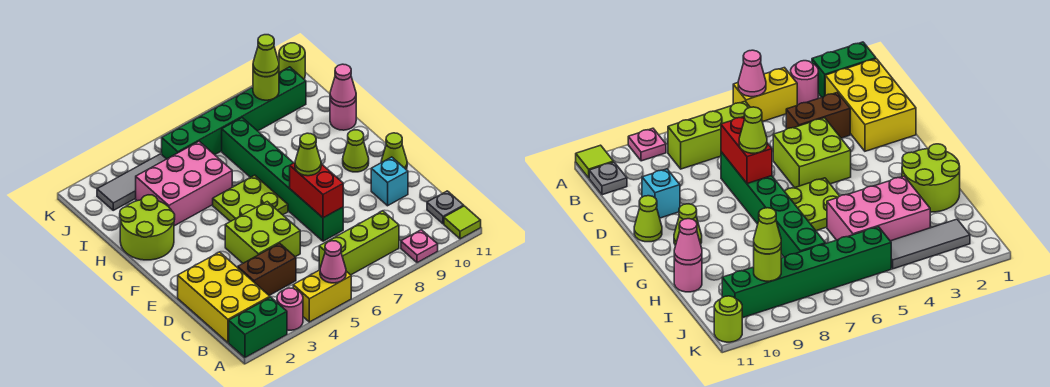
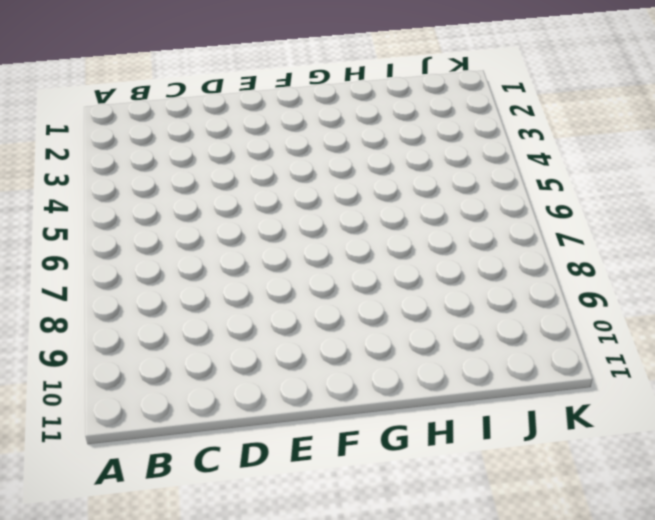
none -> green brick A1:A2 level 1
none -> pink round brick A3 level 1
none -> yellow brick A4:A5 level 1

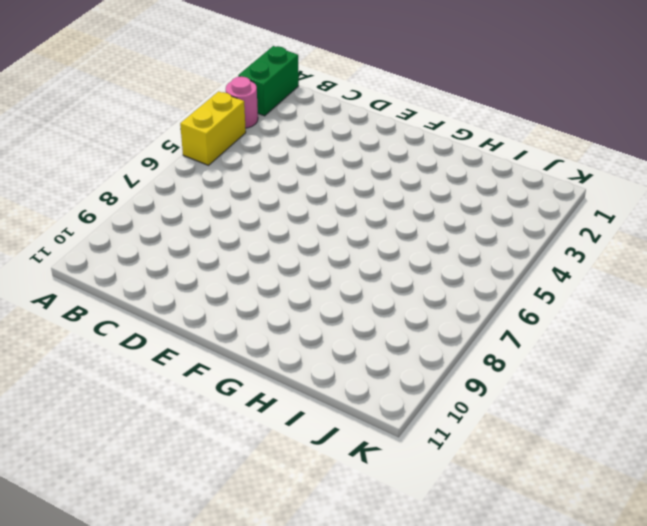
none -> pink plate A9 level 1
none -> lime tile A11 level 1
none -> yellow brick B1:D2 level 1

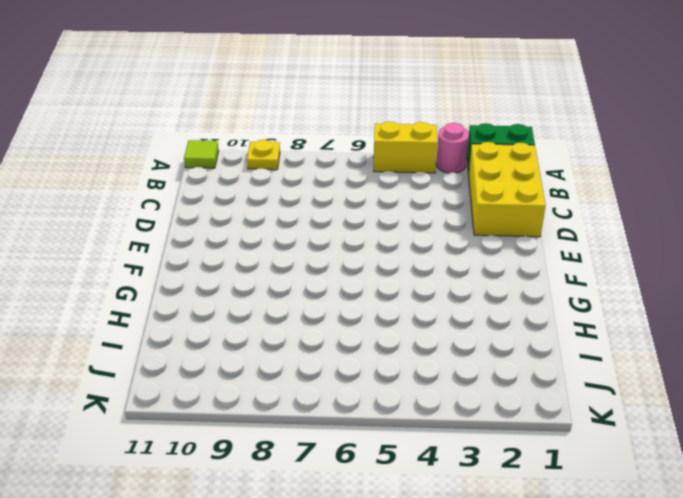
yellow plate A9 level 1 -> pink plate A9 level 1
none -> lime brick B6:B8 level 1
none -> grey plate B11 level 1
none -> brown brick C3:C4 level 1

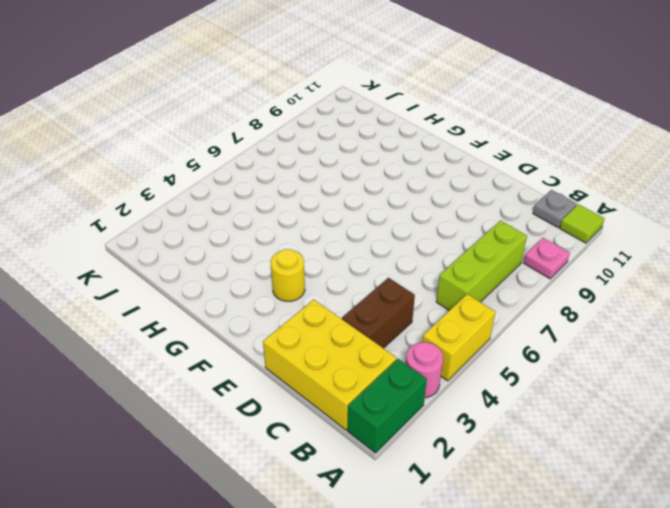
yellow round brick F3 level 1 -> none
none -> lime brick D4:E5 level 1
none -> green brick D7:I7 level 1
none -> cyan brick D10 level 1

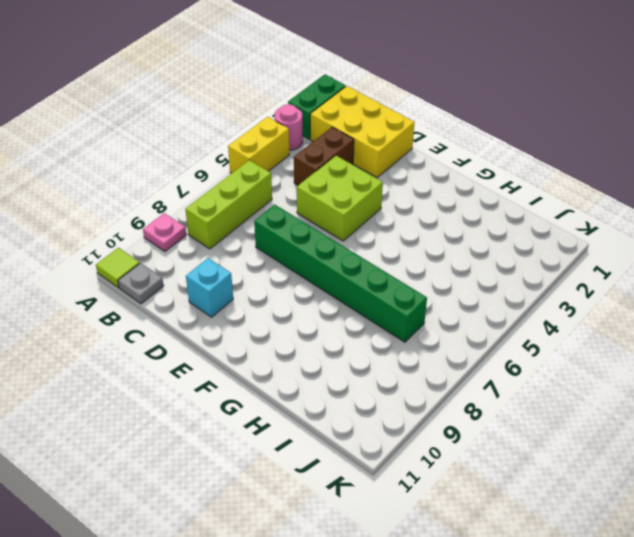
none -> lime cone E11 level 1
none -> lime plate F5:G6 level 1
none -> lime cone F10 level 1

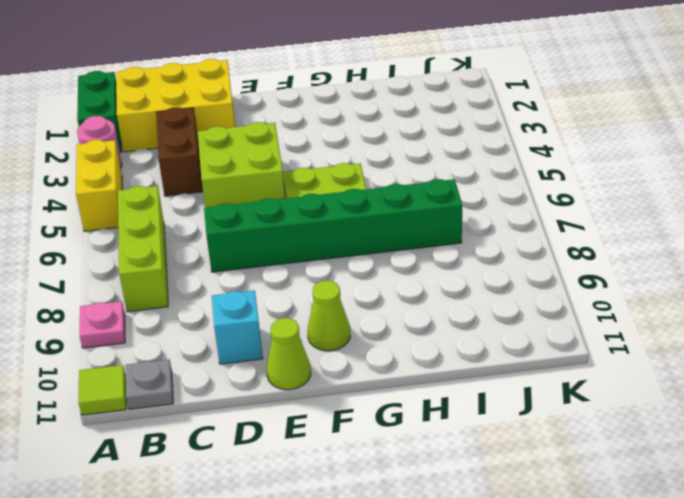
none -> lime round brick G1:H2 level 1
none -> pink brick H3:I5 level 1
none -> pink round brick H11 level 1

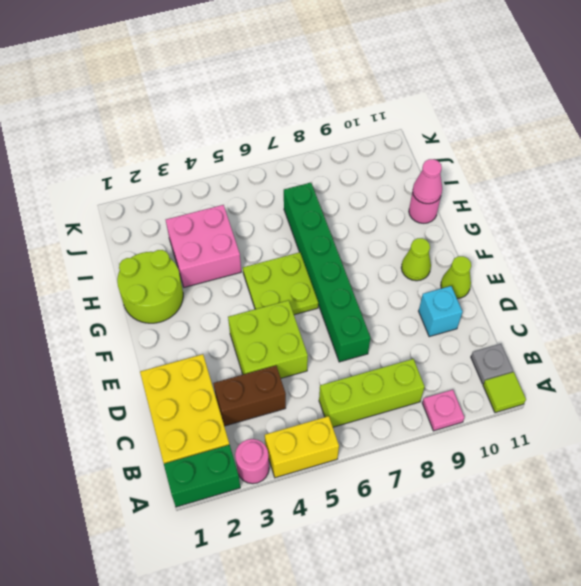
pink brick H3:I4 level 1 -> pink brick H3:I5 level 1
none -> grey tile J2:J4 level 1
none -> green brick J5:J10 level 1
none -> lime round brick K11 level 1

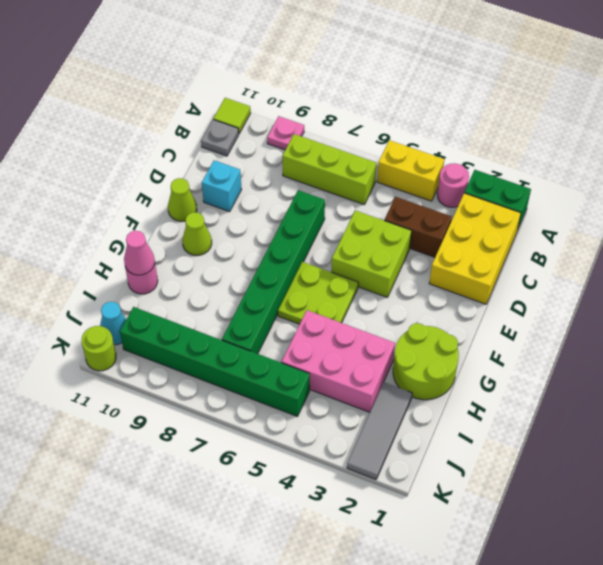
grey tile I2:K2 level 1 -> grey tile J2:J4 level 1
cyan cone J11 level 1 -> none
none -> pink cone A5 level 2
none -> red brick D7:E7 level 2
none -> lime round brick J9 level 2

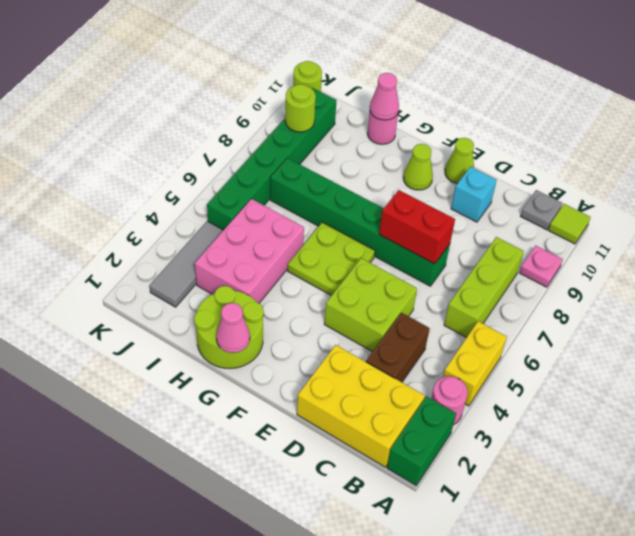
pink cone G1 level 2 -> pink cone A5 level 2
none -> lime cone E7 level 3
none -> lime cone J9 level 3

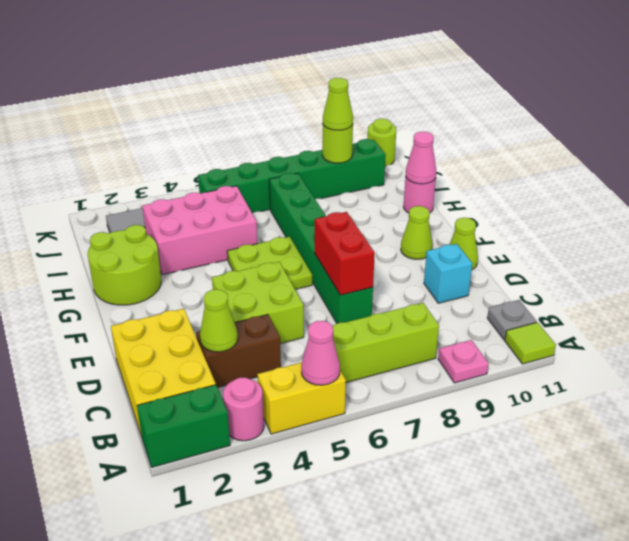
lime cone C3 level 2 -> lime cone E7 level 3

